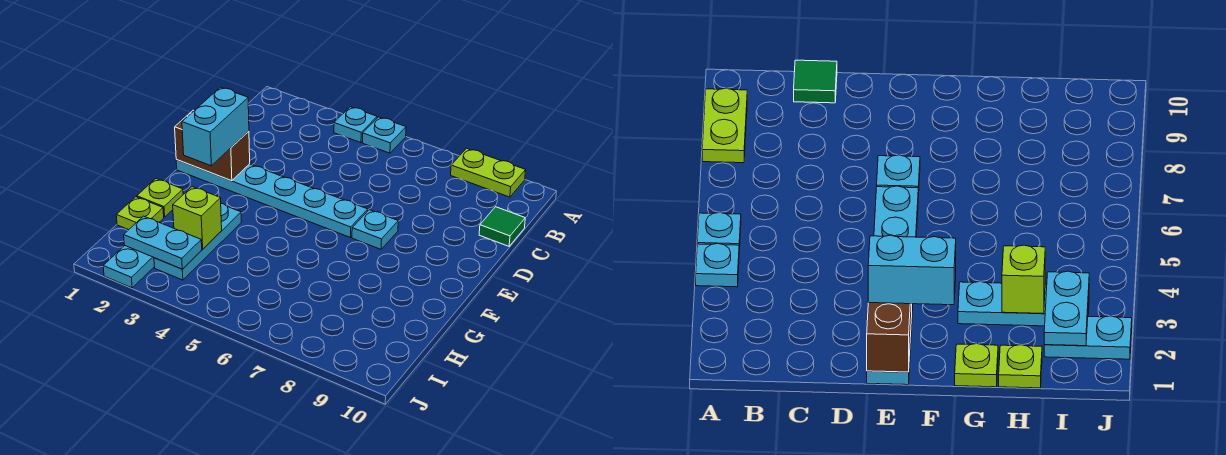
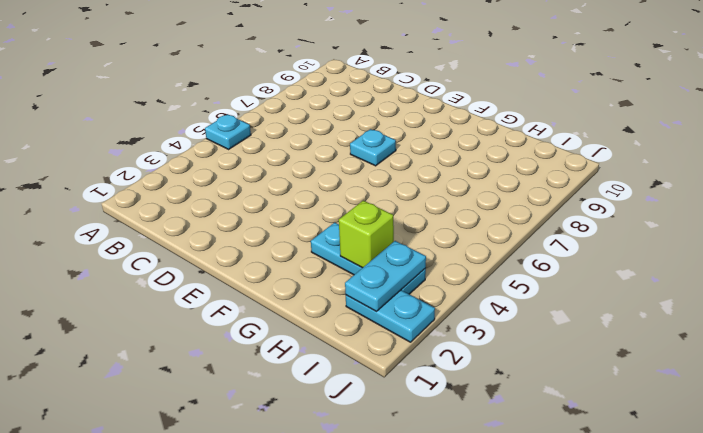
none -> cyan plate A4 level 1
none -> lime plate A8:A9 level 1
none -> green tile C10 level 1

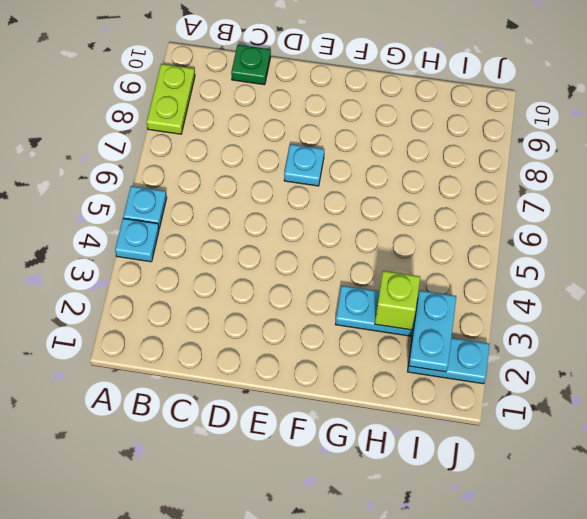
green plate C10 level 1 -> green tile C10 level 1
none -> cyan plate E1:E6 level 1
none -> lime plate G1 level 1
none -> lime plate H1 level 1

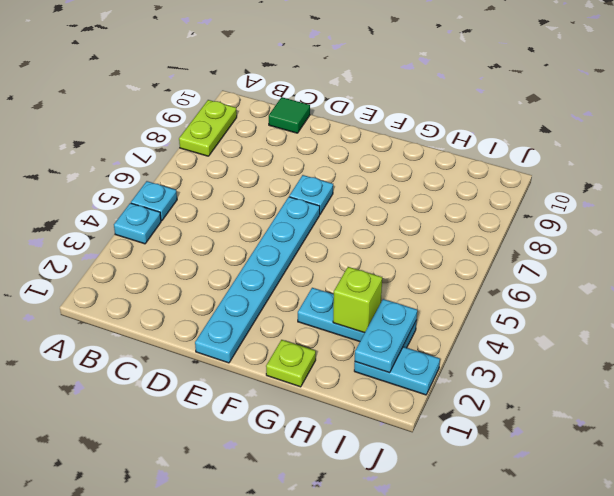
none -> lime plate H1 level 1
none -> brown brick E1:E2 level 2
none -> cyan brick E2:F2 level 3

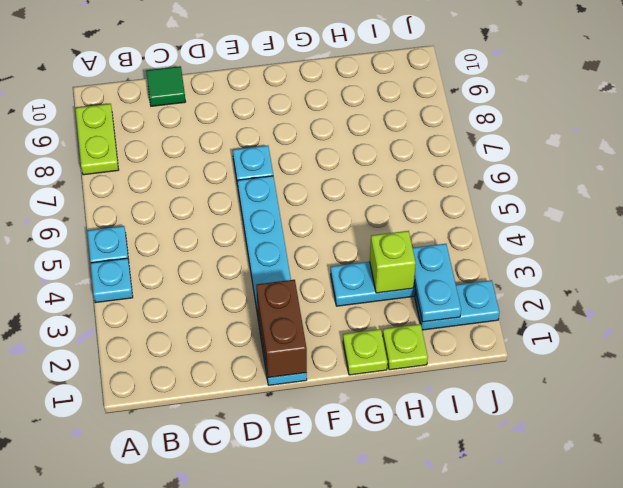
none -> cyan brick E2:F2 level 3

